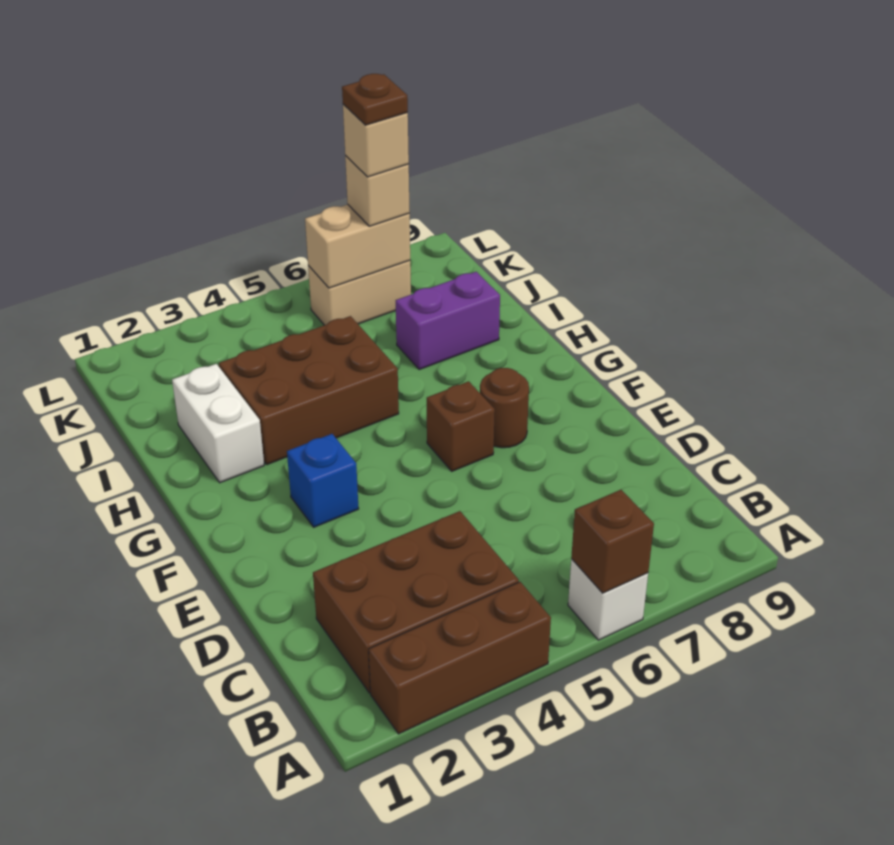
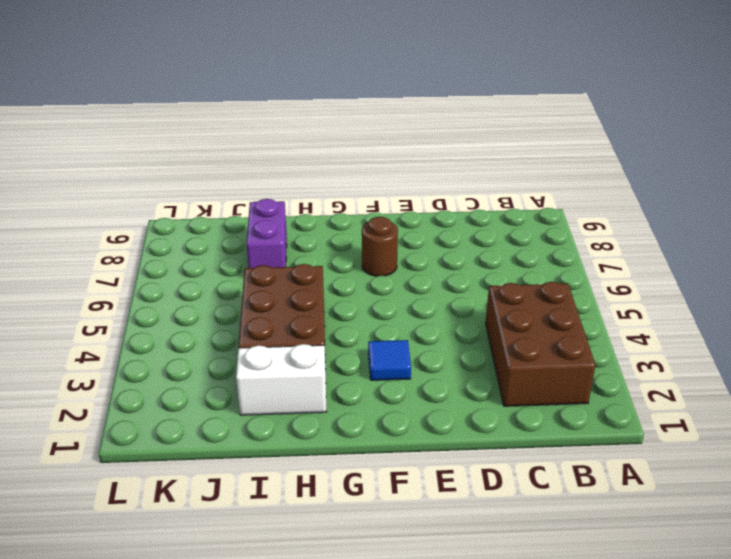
blue tile F3 level 1 -> blue brick F3 level 1
none -> brown brick A2:A4 level 1
none -> white brick A6 level 1
none -> brown brick F6 level 1

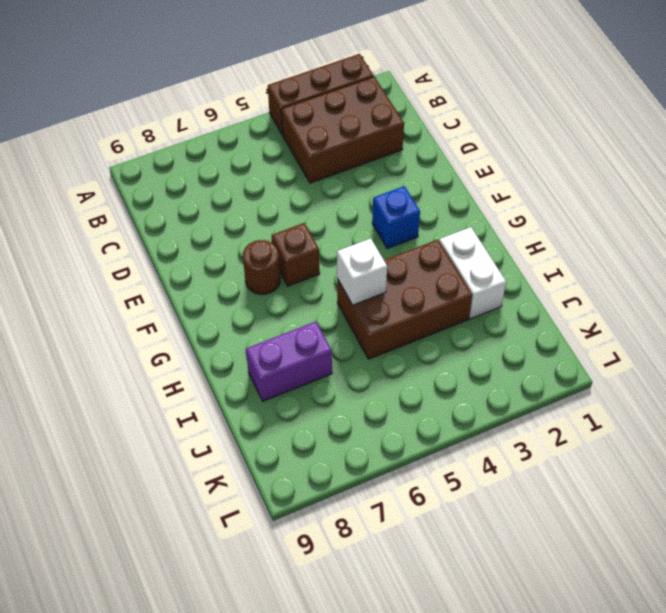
white brick H5 level 2 -> white brick A6 level 1
none -> tan brick K6:K7 level 1
none -> brown brick A6 level 2
none -> tan brick K6:K7 level 2

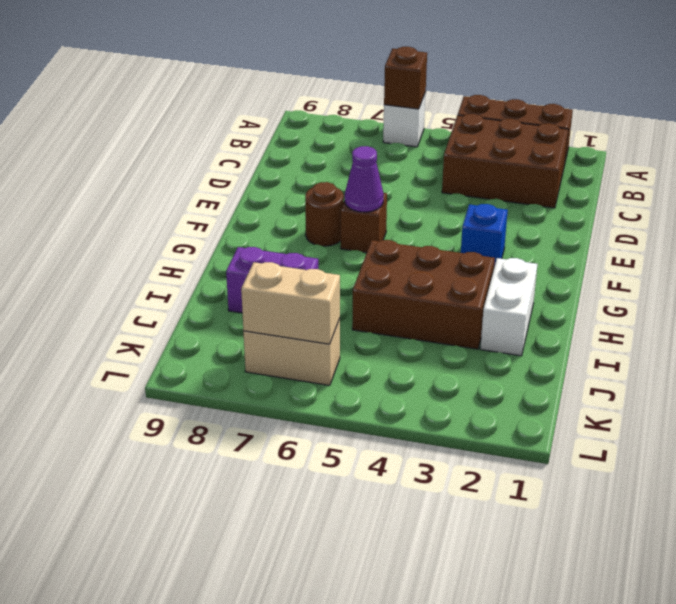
purple cone F6 level 2 -> none
none -> tan brick K7 level 3
none -> tan brick K7 level 4
none -> brown plate K7 level 5

